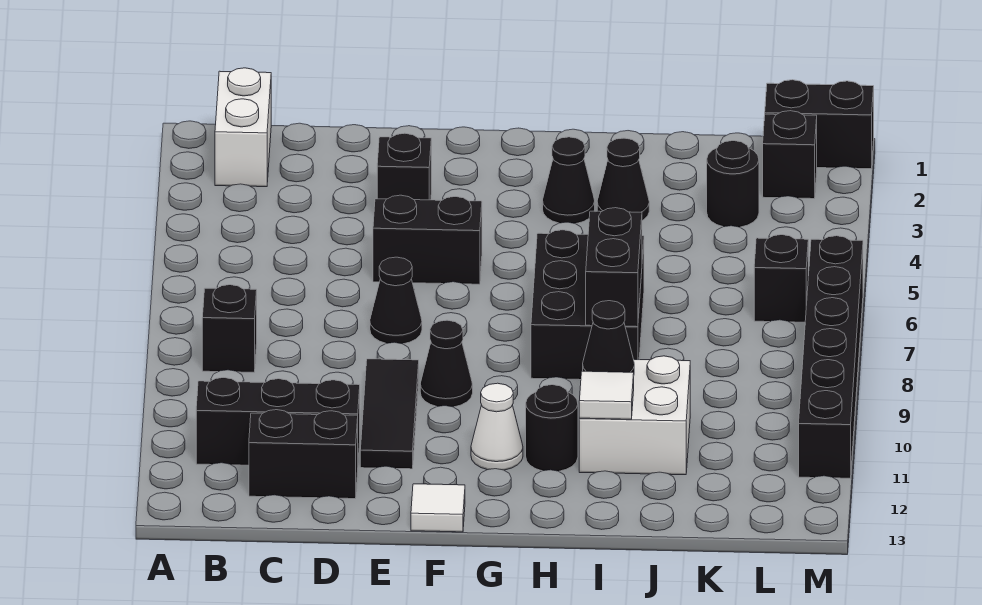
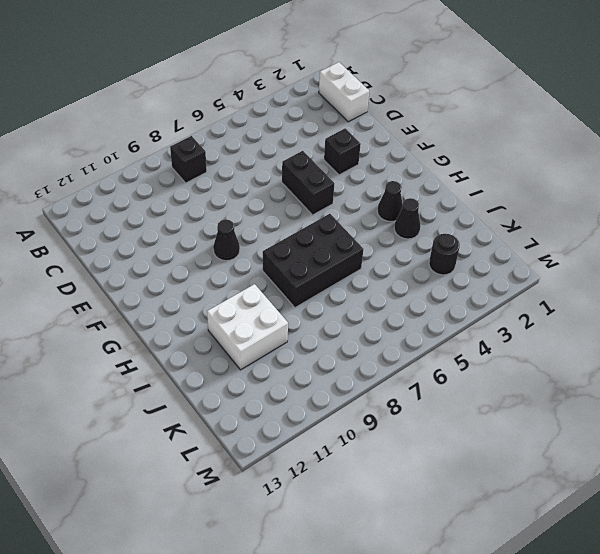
white brick B1:C1 level 1 -> white brick B1:B2 level 1
none -> black brick B11:D11 level 1
none -> black brick C12:D12 level 1
none -> black cone E7 level 1

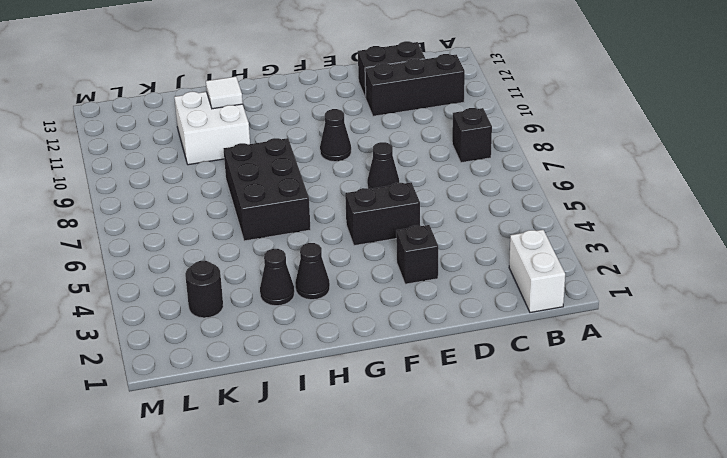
none -> black tile E9:E11 level 1
none -> white tile F13 level 1
none -> white cone G11 level 1

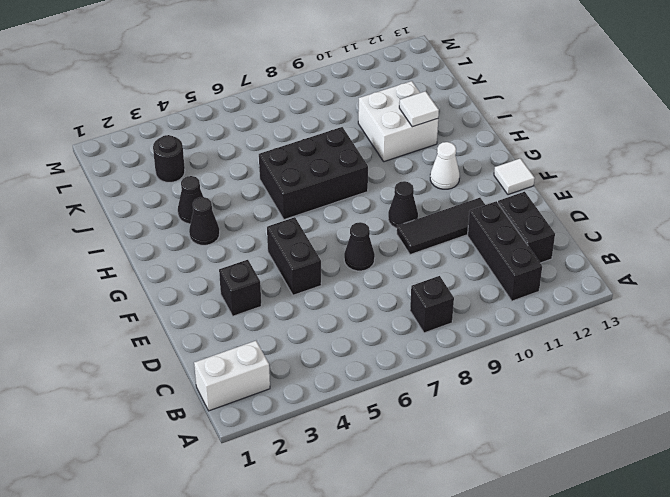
none -> black round brick H11 level 1
none -> black brick L1:M1 level 1
none -> black brick L2 level 1

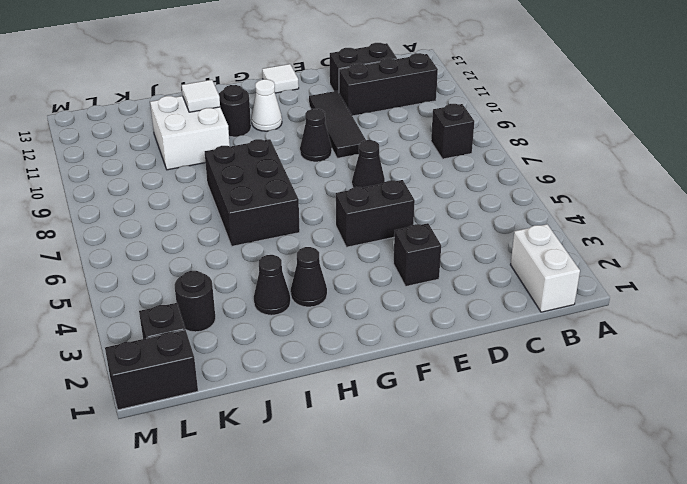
none -> black brick L6 level 1
none -> black brick M6:M11 level 1
none -> black brick I7:I8 level 2

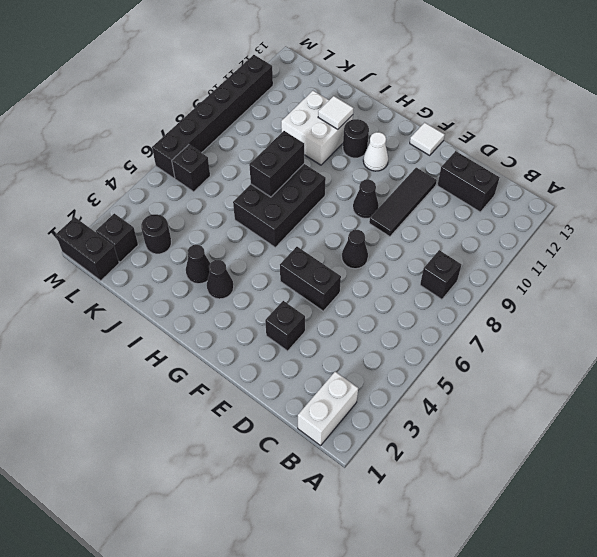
none -> black brick B11:D11 level 1
none -> black cone I10 level 2

